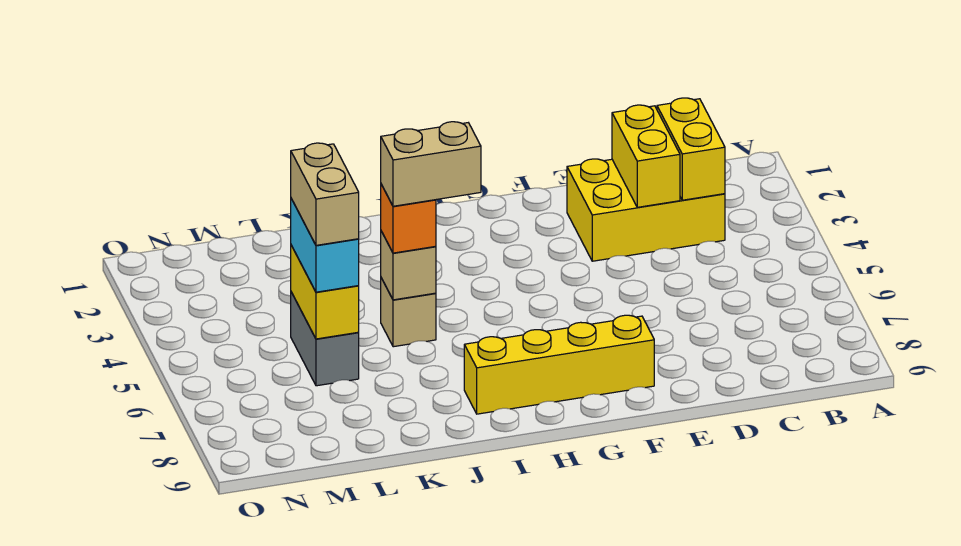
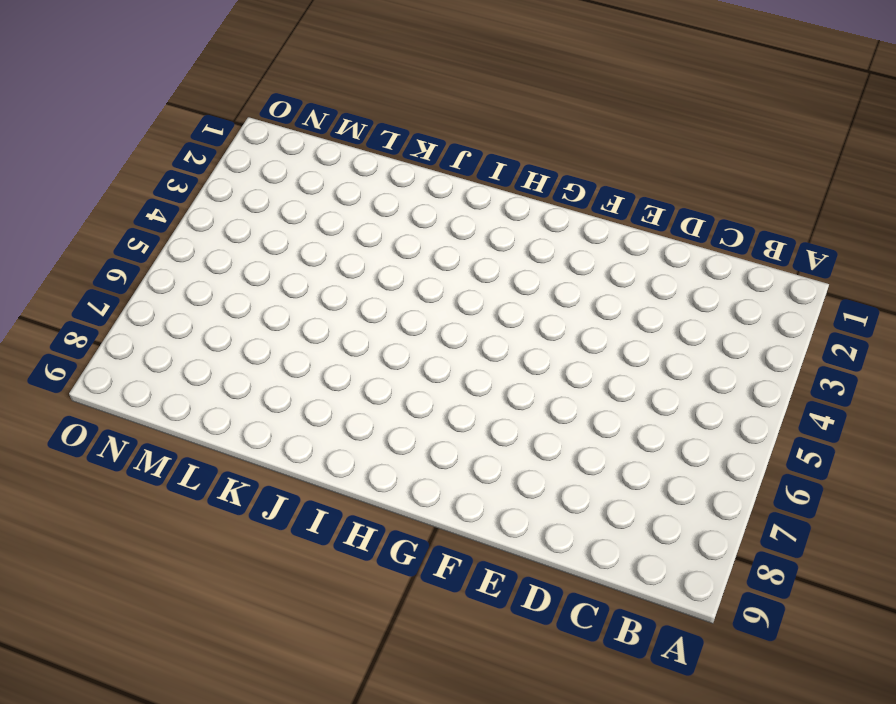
none -> yellow brick C2:E3 level 1
none -> yellow brick F8:I8 level 1
none -> tan brick J5 level 1

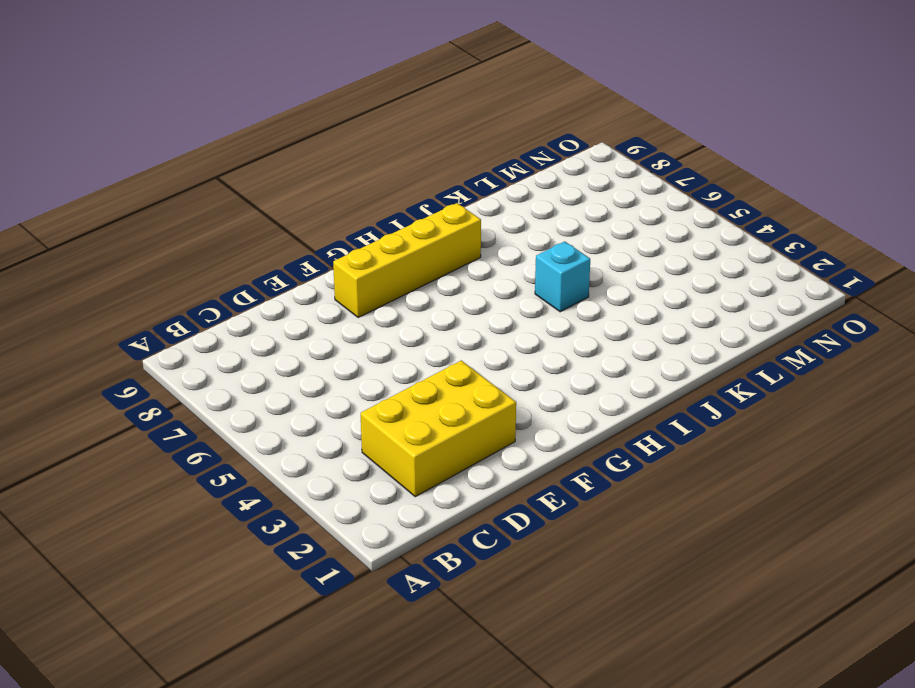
cyan brick J5 level 1 -> tan brick J5 level 1
none -> grey brick L5:L6 level 1
none -> yellow brick C2:C3 level 2
none -> yellow brick D2:D3 level 2

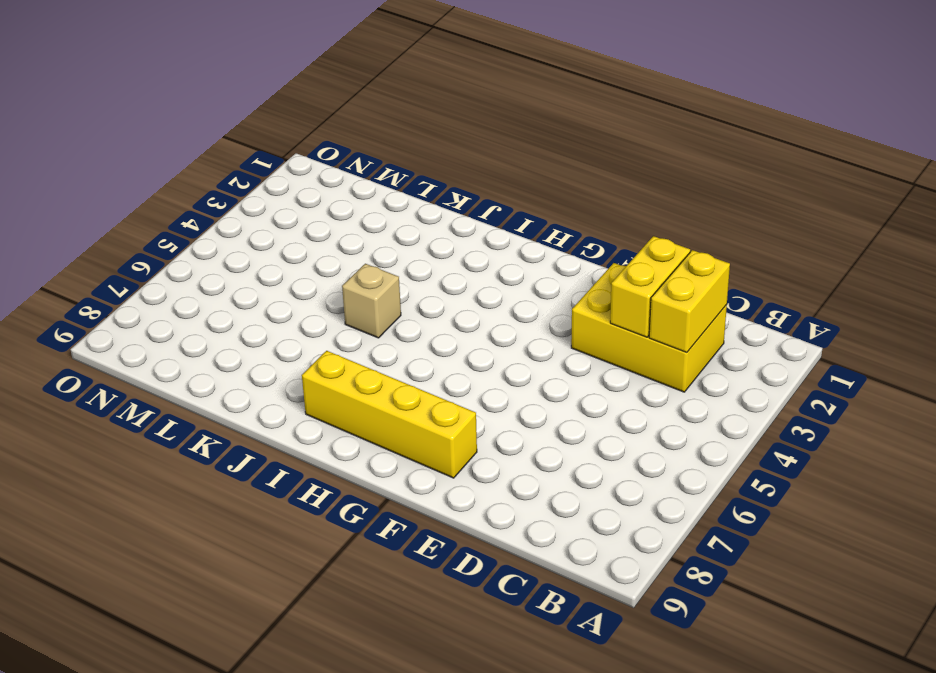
none -> grey brick L5:L6 level 1
none -> tan brick J5 level 2
none -> yellow brick L5:L6 level 2

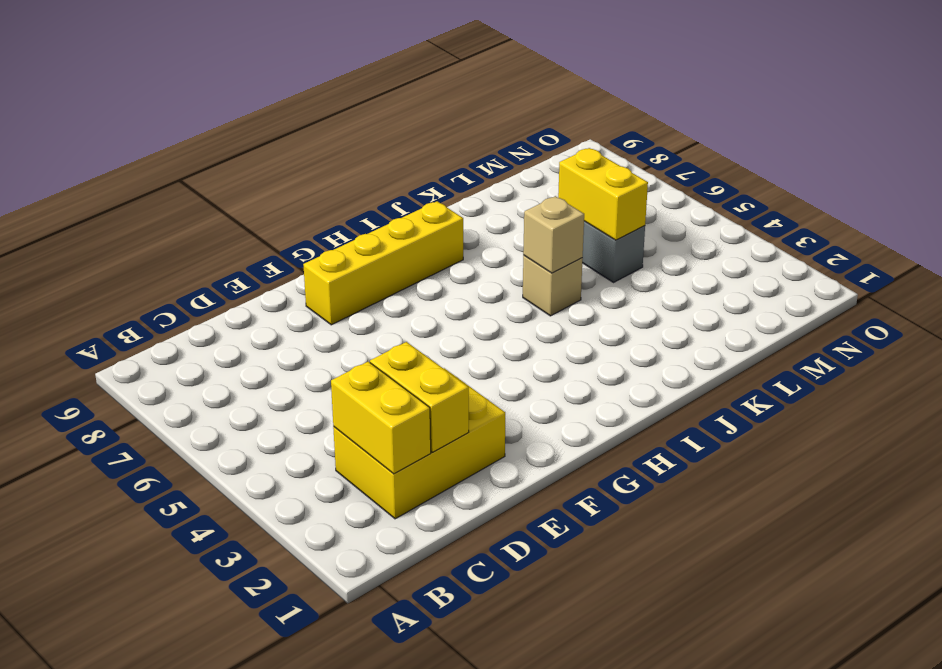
none -> orange brick J5 level 3
none -> cyan brick L5:L6 level 3
none -> tan brick I5:J5 level 4

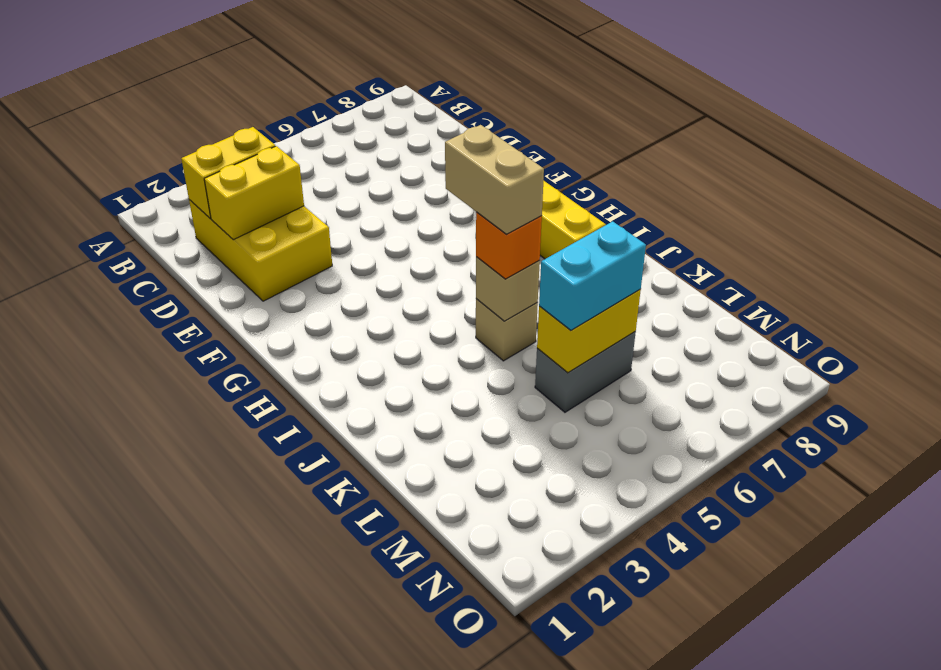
none -> tan brick L5:L6 level 4

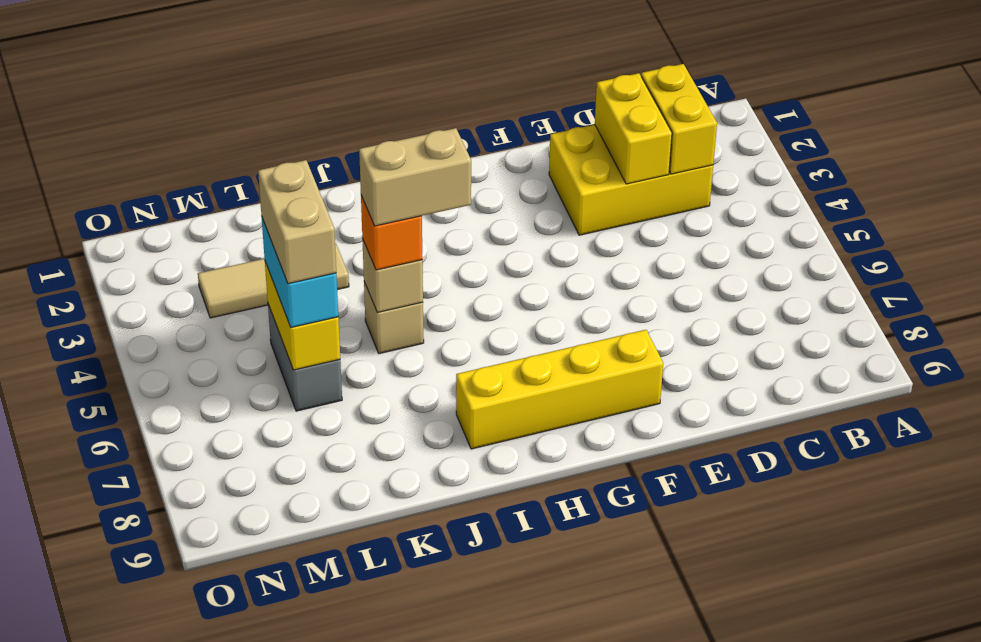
tan tile K3:M3 level 1 -> none

